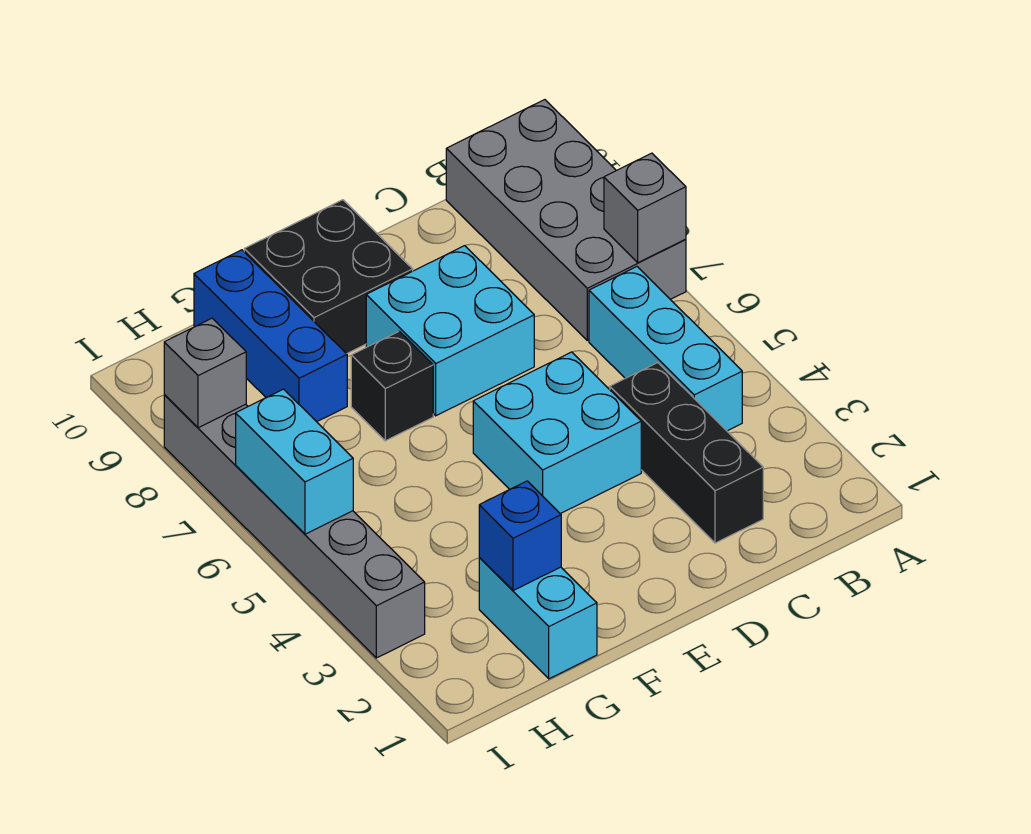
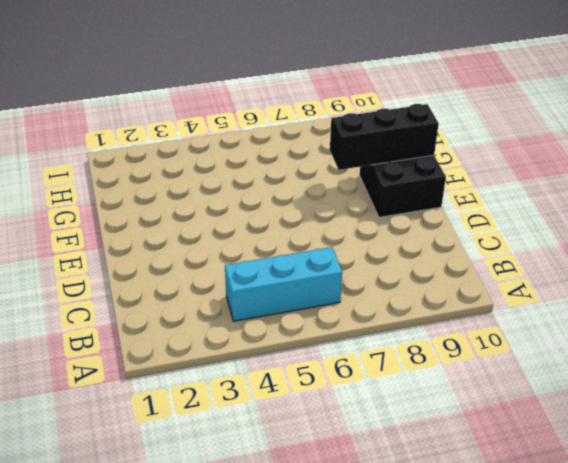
black brick F8:F10 level 2 -> black brick C2:C4 level 1
none -> grey brick A7:B10 level 1
none -> cyan brick D4:E5 level 1
none -> cyan brick D7:E8 level 1

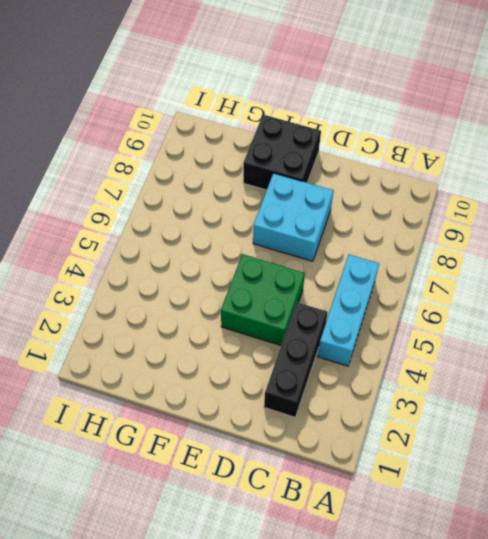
green brick D4:E5 level 1 -> cyan brick D4:E5 level 1
none -> grey brick A7:B10 level 1
none -> black brick F7 level 1
none -> cyan brick G1:G2 level 1

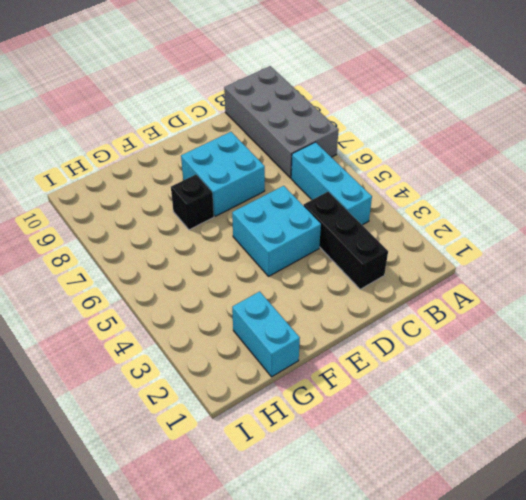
none -> black brick E9:F10 level 1
none -> blue brick G8:G10 level 1
none -> grey brick I3:I8 level 1

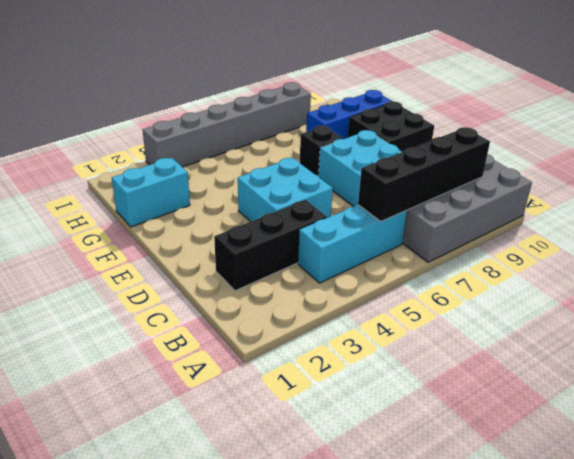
black brick B6:B9 level 2 -> none
none -> grey brick A7 level 2
none -> blue brick G2 level 2
none -> cyan brick I5:I6 level 2

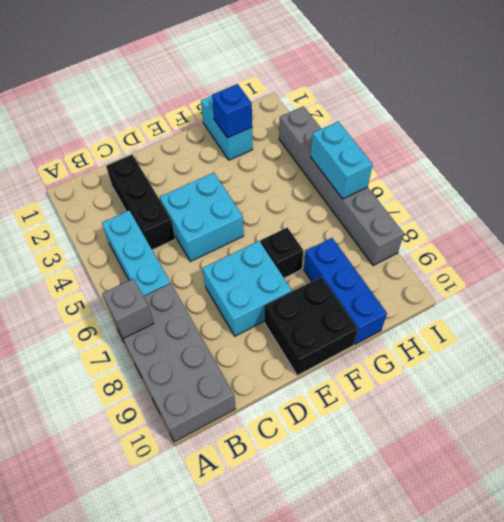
none -> grey brick I8 level 2

